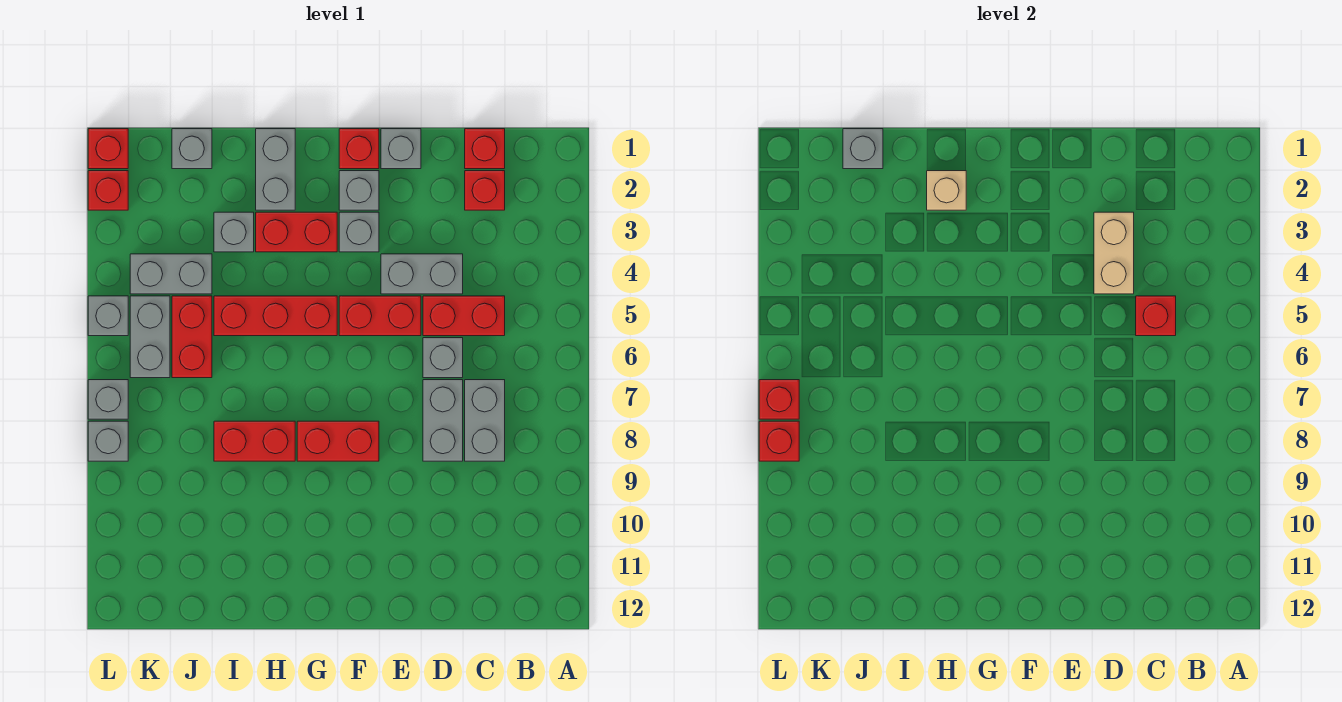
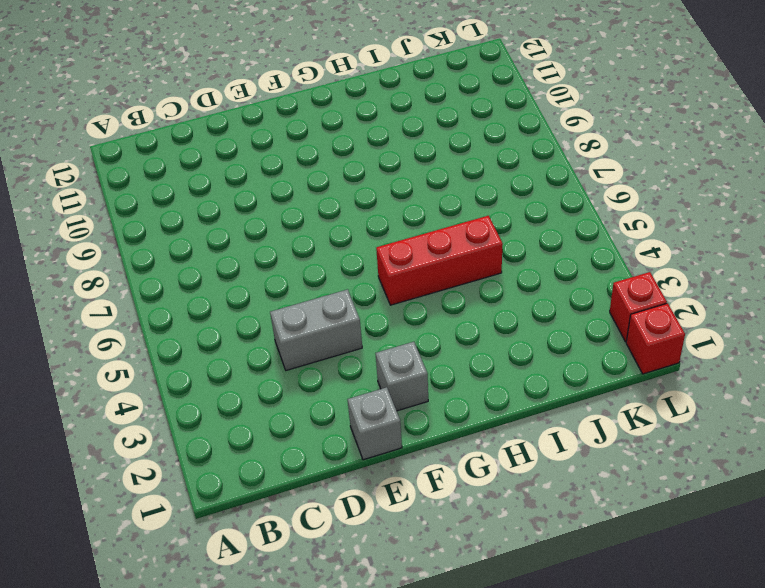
none -> red brick C1 level 1
none -> red brick C2 level 1
none -> red brick C5:D5 level 1
none -> grey brick C7:C8 level 1

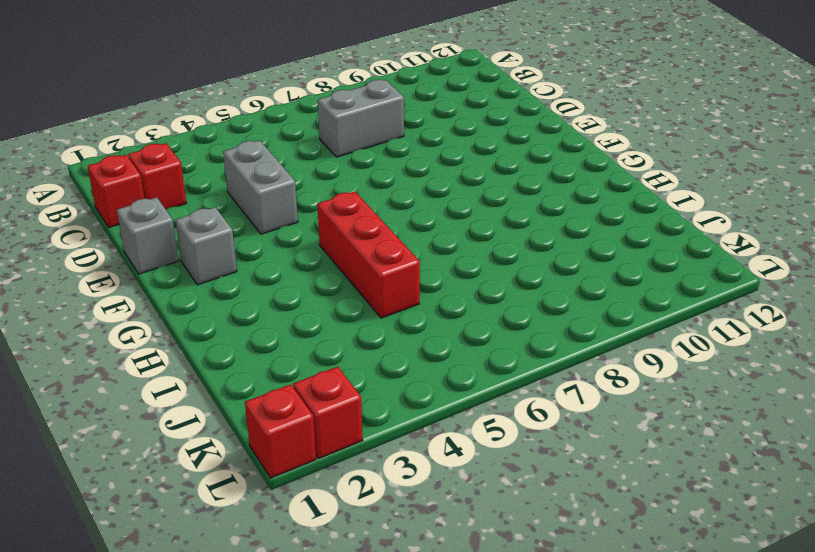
none -> red brick C5:D5 level 1
none -> grey brick D6 level 1
none -> grey brick D7:D8 level 1
none -> red brick E5:F5 level 1

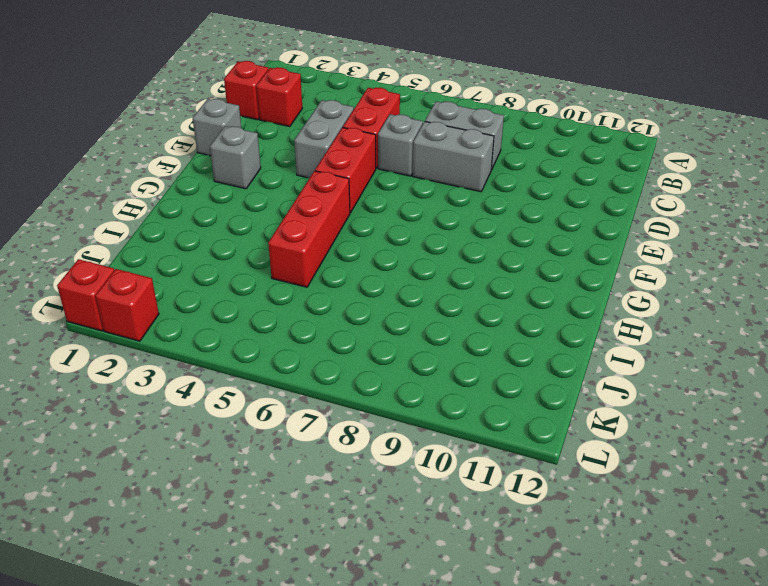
none -> red brick F1 level 1
none -> grey brick F3 level 1
none -> red brick F8:G8 level 1
none -> red brick G3:H3 level 1

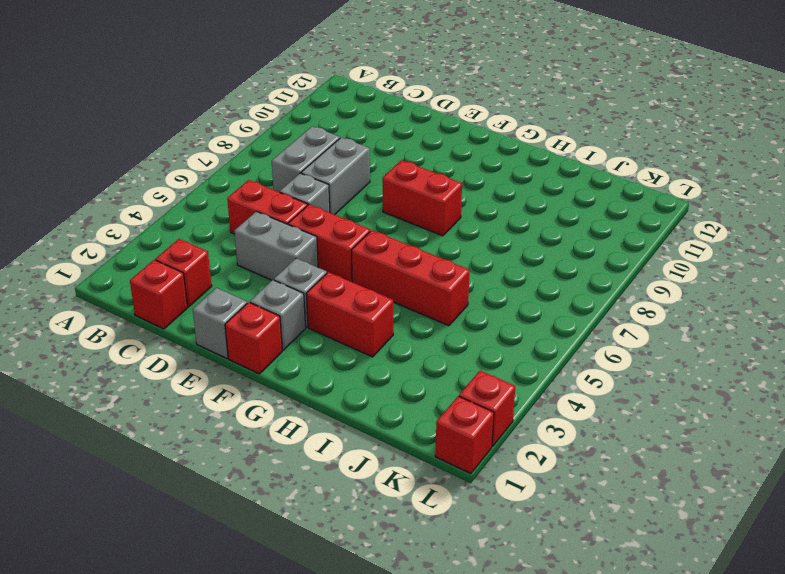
none -> grey brick H1:H2 level 1
none -> red brick H8:I8 level 1
none -> grey brick I3 level 1
none -> grey brick J1 level 1

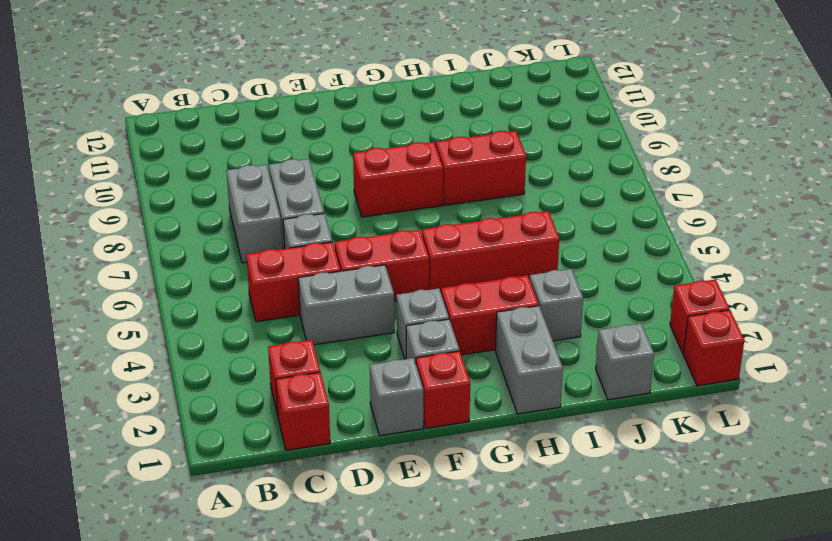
none -> grey brick J4:K4 level 1
none -> red brick J5:J6 level 1
none -> grey brick K5:K6 level 1
none -> grey brick L5 level 1

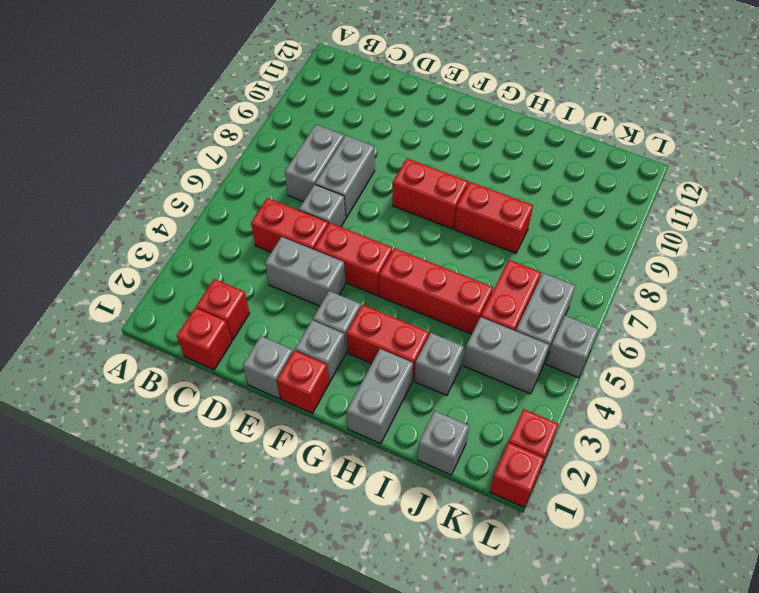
none -> grey brick L7 level 1
none -> grey brick L8 level 1
none -> red brick C5 level 2
none -> tan brick D3:D4 level 2

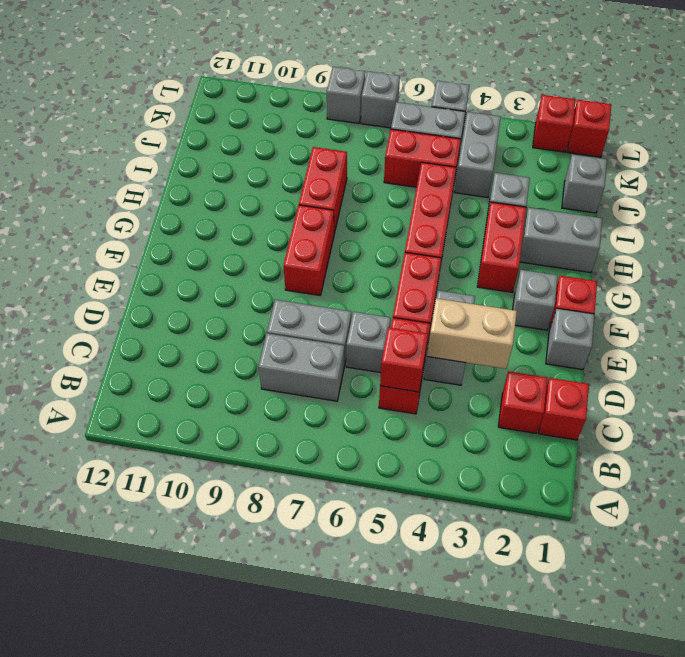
none -> grey brick F3 level 1
none -> tan brick H2 level 2
none -> grey brick J1 level 2
none -> red brick L7 level 2

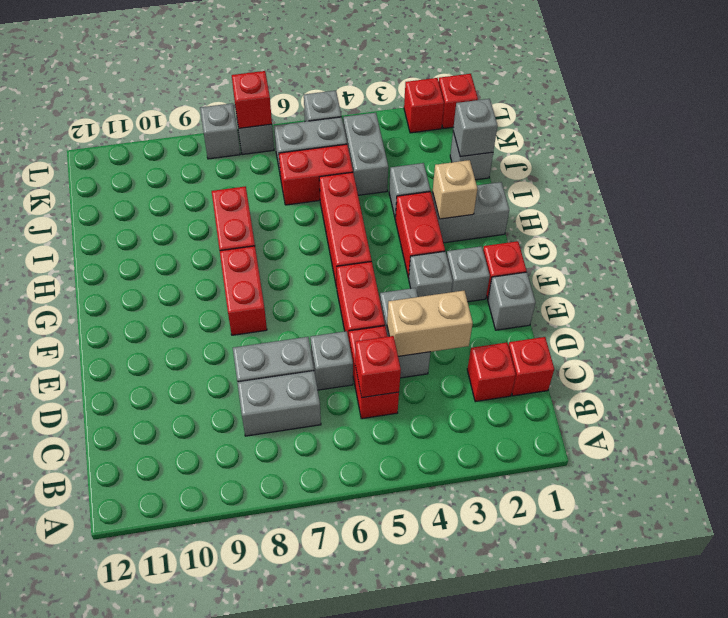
none -> red brick L8 level 2

